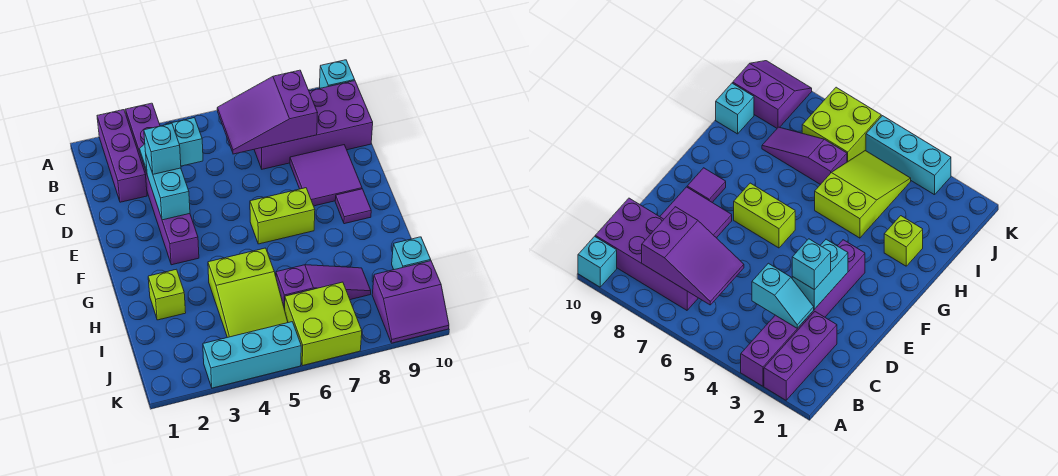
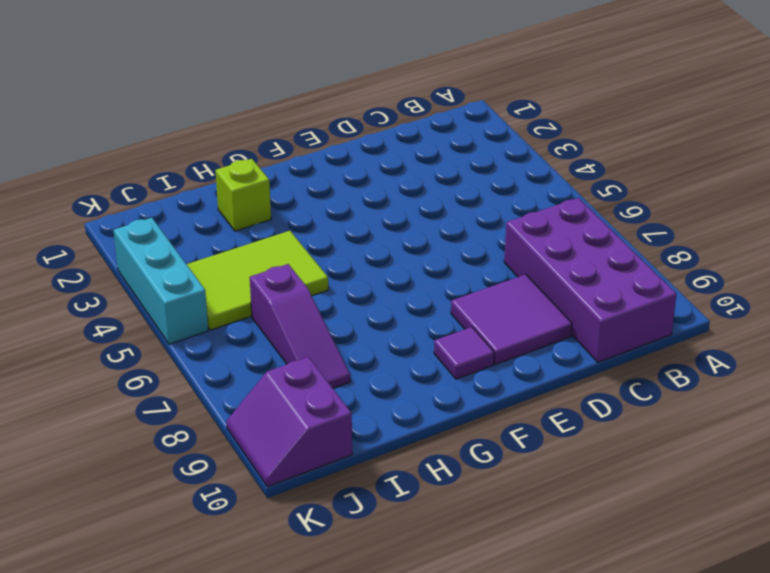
lime tile H4:J5 level 1 -> lime slope H4:J5 level 1 top H
none -> purple brick A2:C2 level 1
none -> purple brick A3:F3 level 1
none -> cyan brick A10 level 1

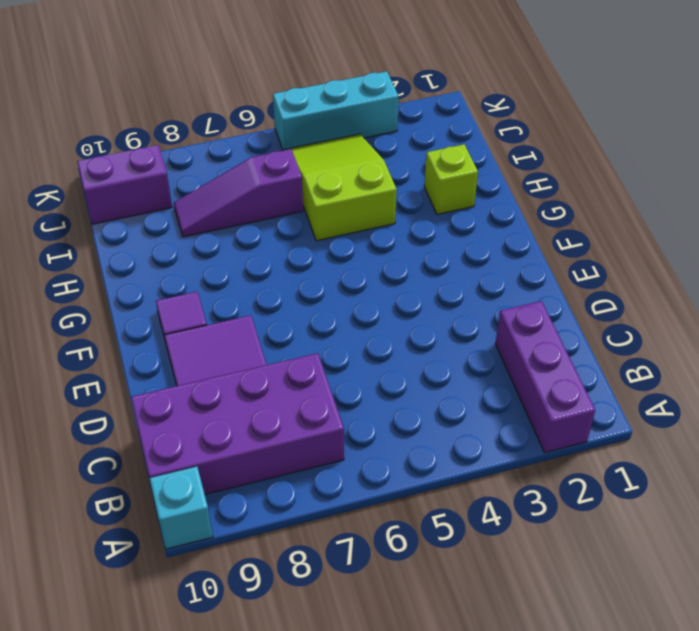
none -> purple brick A3:F3 level 1
none -> lime brick F6:F7 level 1
none -> cyan brick I10 level 1

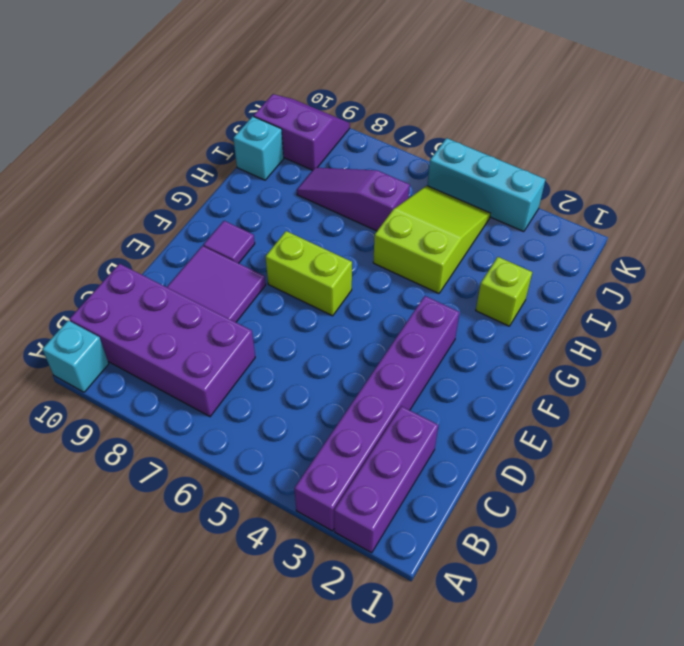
none -> lime brick J6:K7 level 1
none -> purple slope B6:C8 level 2 top 8
none -> cyan slope C3:C4 level 2 top 4

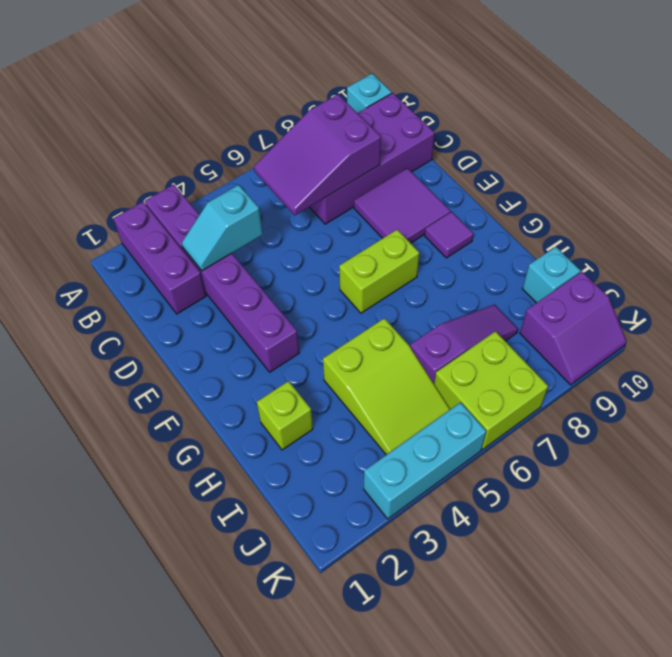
none -> cyan brick D3:E3 level 2
none -> cyan brick D3 level 3

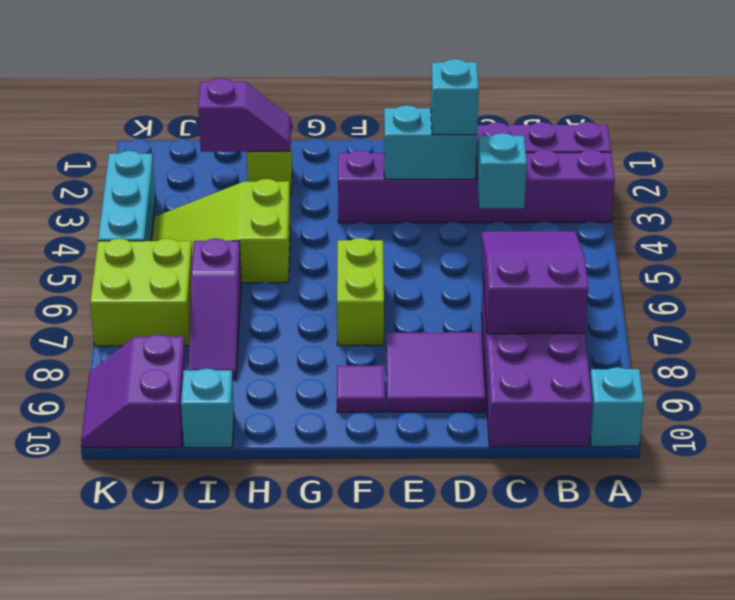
purple slope H2:I2 level 2 top I -> none

